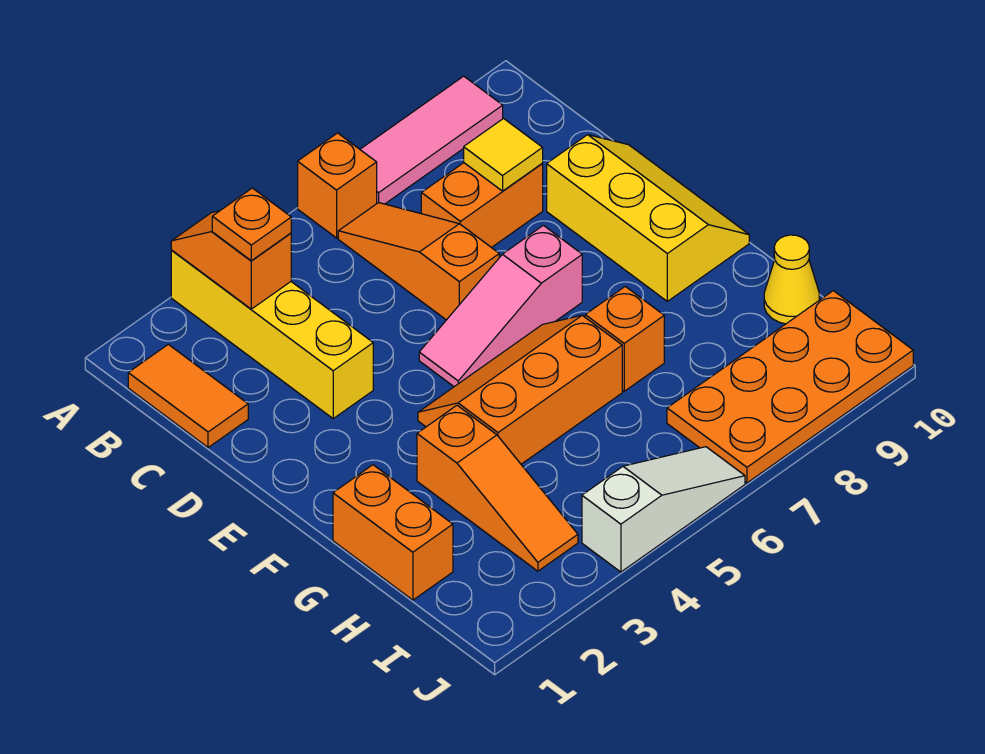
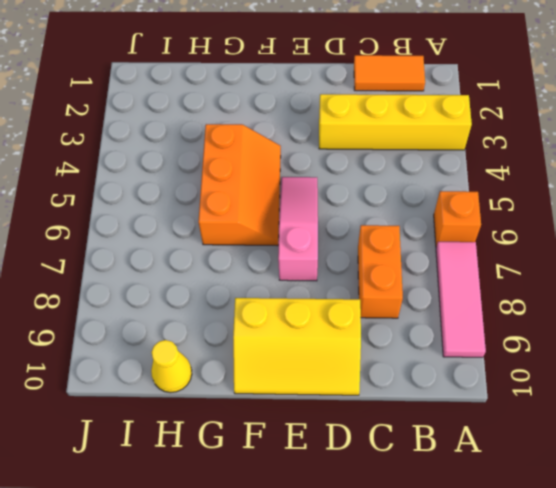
none -> orange slope B6:D6 level 1 top D
none -> orange brick G1:H1 level 1
none -> orange slope G3:I3 level 1 top G

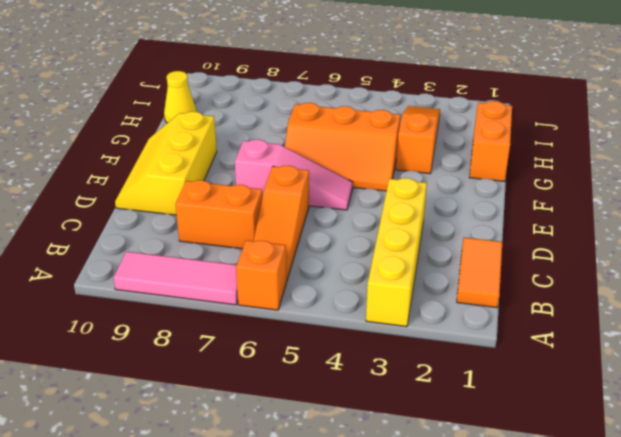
none -> orange brick G7 level 1
none -> orange plate I7:J10 level 1
none -> white slope J4:J6 level 1 top 4

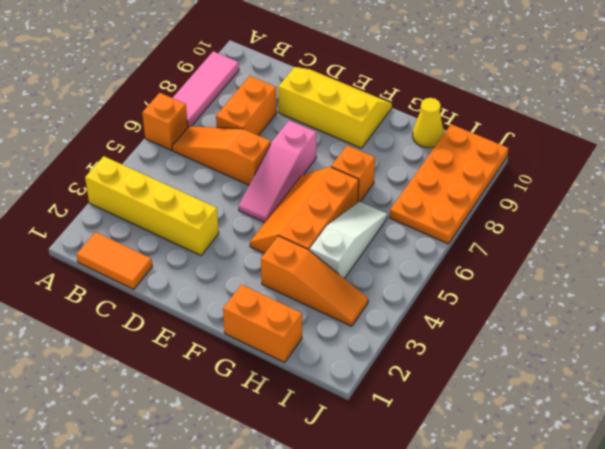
white slope H4:H6 level 1 top 4 -> white slope J4:J6 level 1 top 4
none -> orange slope A3:B3 level 2 top B
none -> yellow tile C8 level 2
none -> orange plate B3 level 3

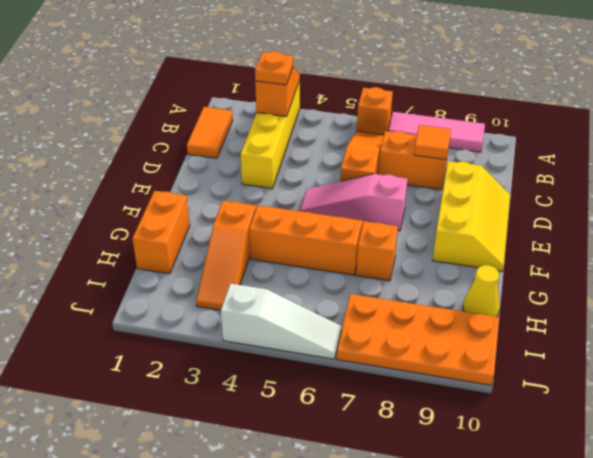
orange tile C8 level 2 -> yellow tile C8 level 2

